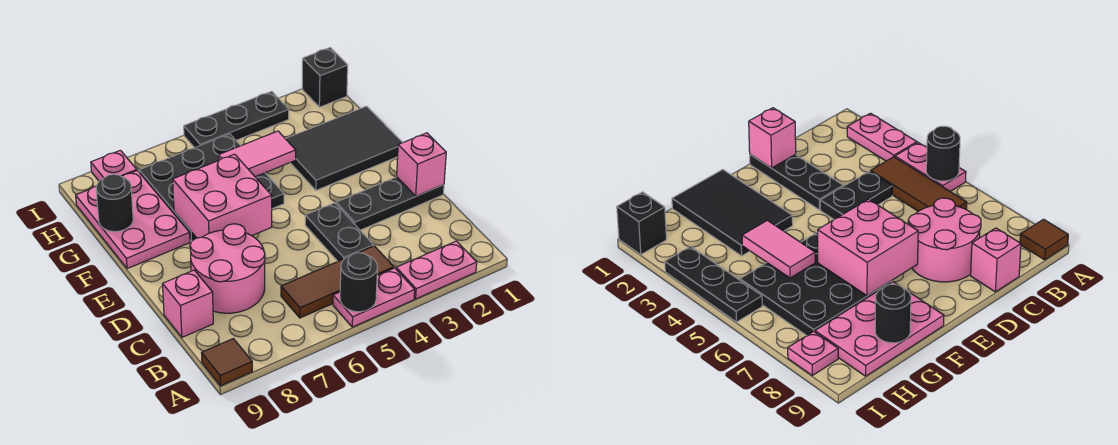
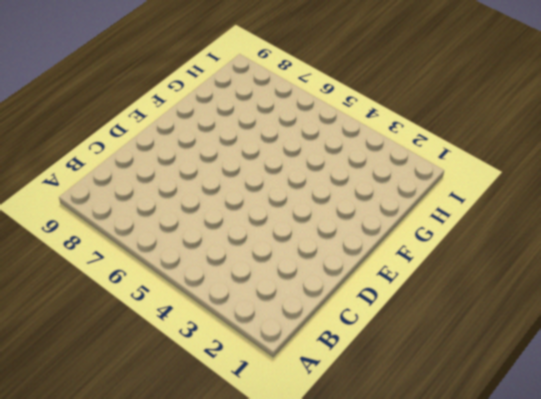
none -> pink plate A2:A3 level 1
none -> pink plate A4:A5 level 1
none -> brown tile A9 level 1

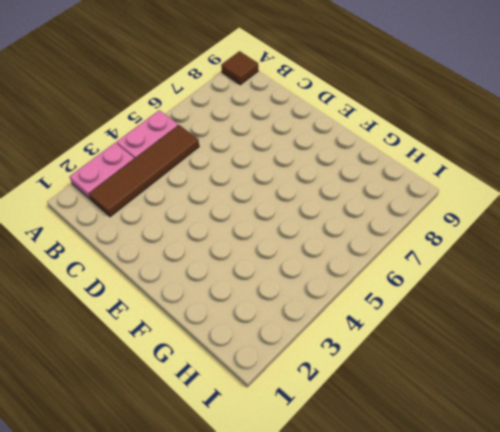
brown tile B2:B5 level 1 -> brown tile B4:B6 level 1
none -> black plate C4:D4 level 1
none -> pink round brick C7:D8 level 1
none -> pink brick C9 level 1

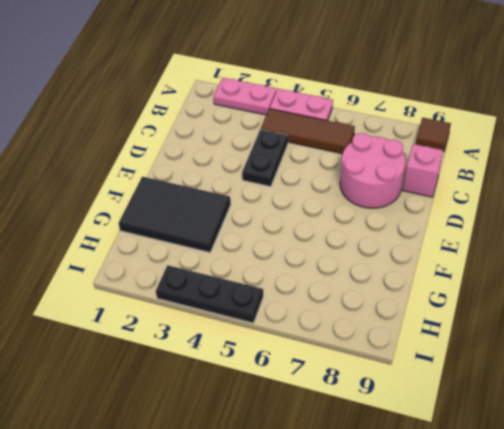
none -> black plate D1:D3 level 1
none -> black plate F5:H7 level 1
none -> pink plate F8:H9 level 1

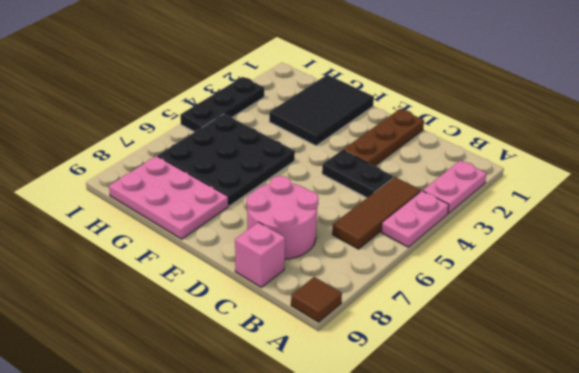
brown plate D1:D3 level 1 -> black plate D1:D3 level 1
none -> black brick I1 level 1
none -> pink plate I8 level 1
none -> black round brick A5 level 2

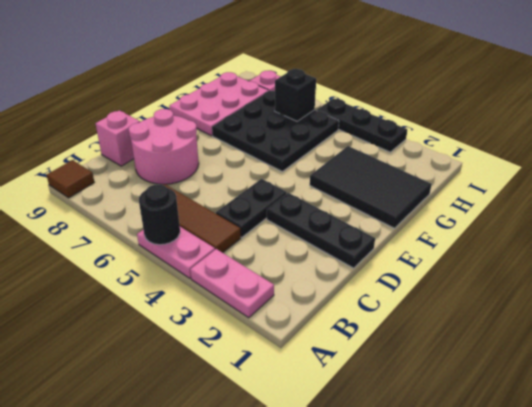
black brick H6 level 2 -> black brick I1 level 1
none -> pink brick D1 level 2
none -> pink brick E6:F7 level 2
none -> pink tile G4:G5 level 2

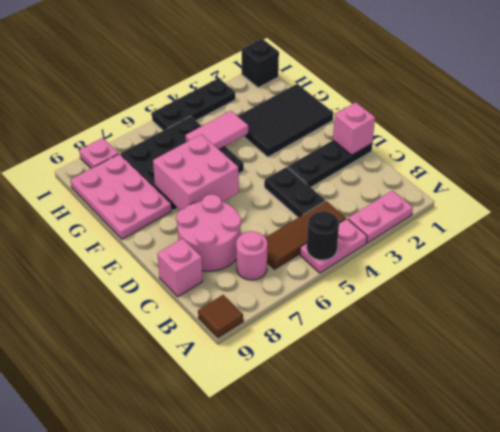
pink round brick B7 level 1 -> none
none -> black round brick G9 level 2

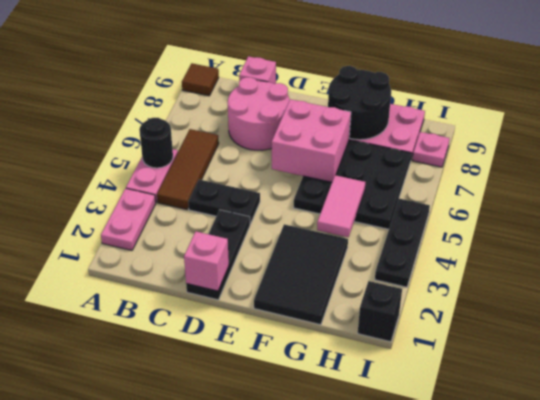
black round brick F8:G9 level 2 -> black round brick G9 level 2

